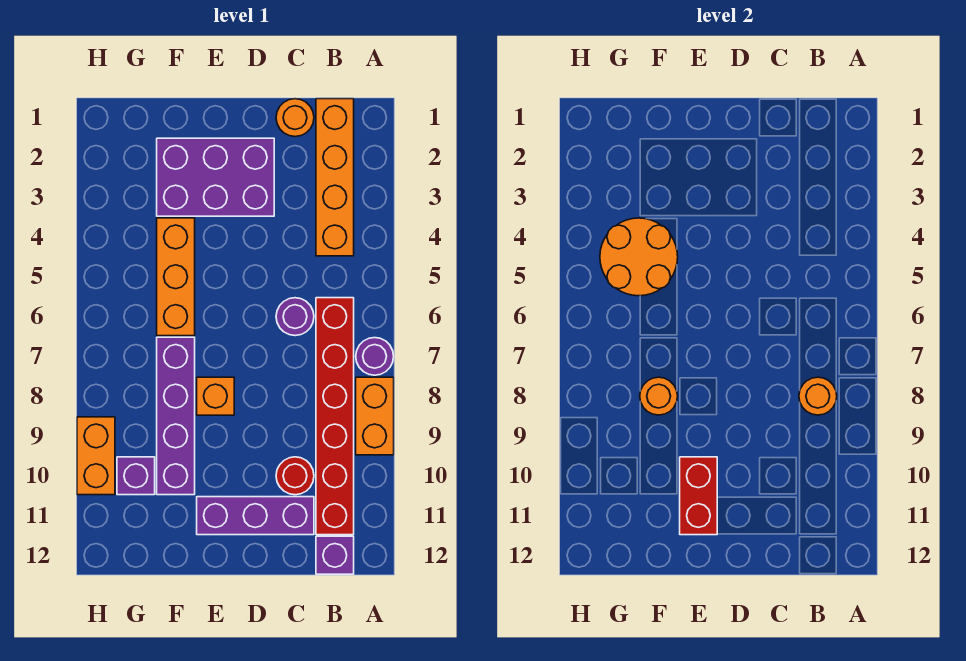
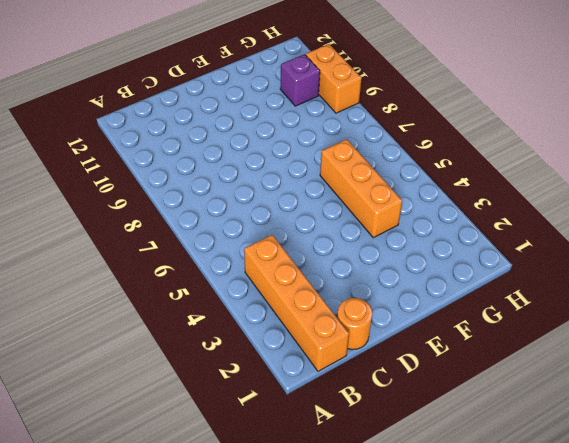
none -> purple round brick A7 level 1
none -> orange brick A8:A9 level 1
none -> red brick B6:B11 level 1

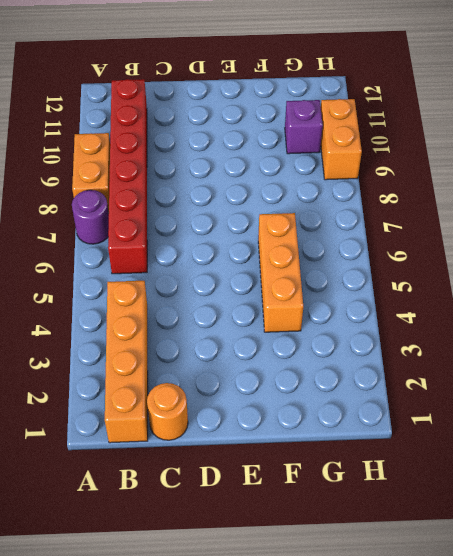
none -> purple brick B12 level 1
none -> purple round brick C6 level 1
none -> red round brick C10 level 1

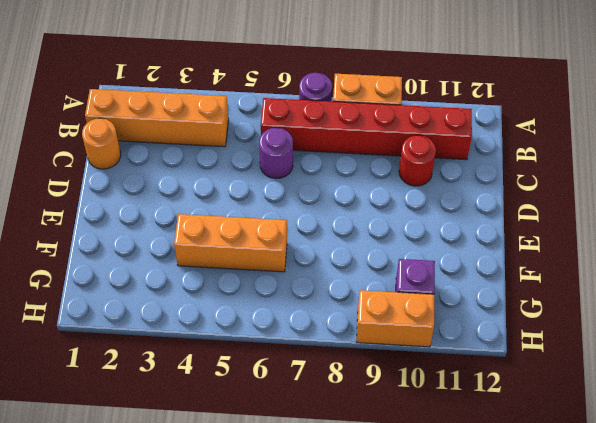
none -> purple brick B12 level 1
none -> purple brick C11:E11 level 1
none -> purple brick D2:F3 level 1

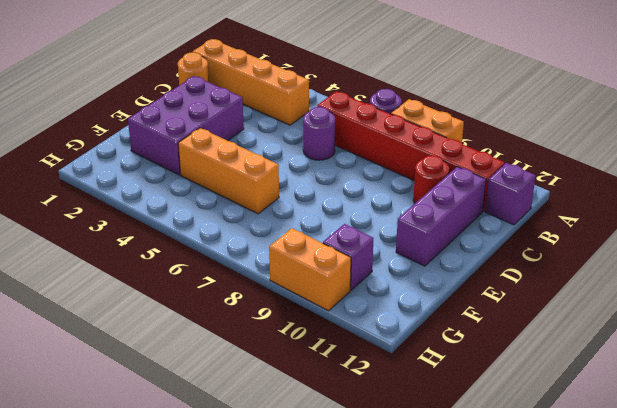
none -> orange brick E8 level 1
none -> purple brick F7:F10 level 1
none -> orange round brick B8 level 2

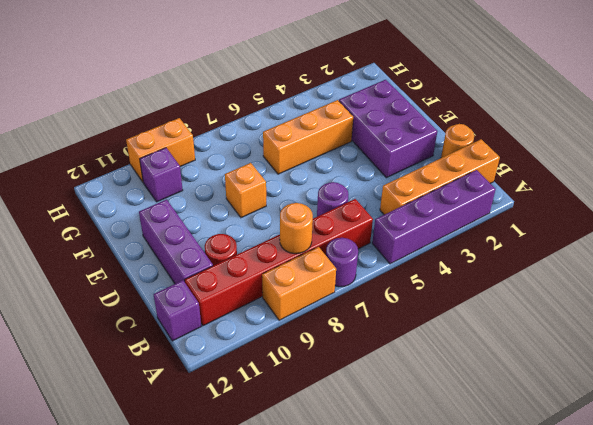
purple brick A2:A5 level 1 -> purple brick F7:F10 level 1
none -> red brick E10:E11 level 2
none -> orange round brick F4:G5 level 2
none -> orange round brick F8 level 2

